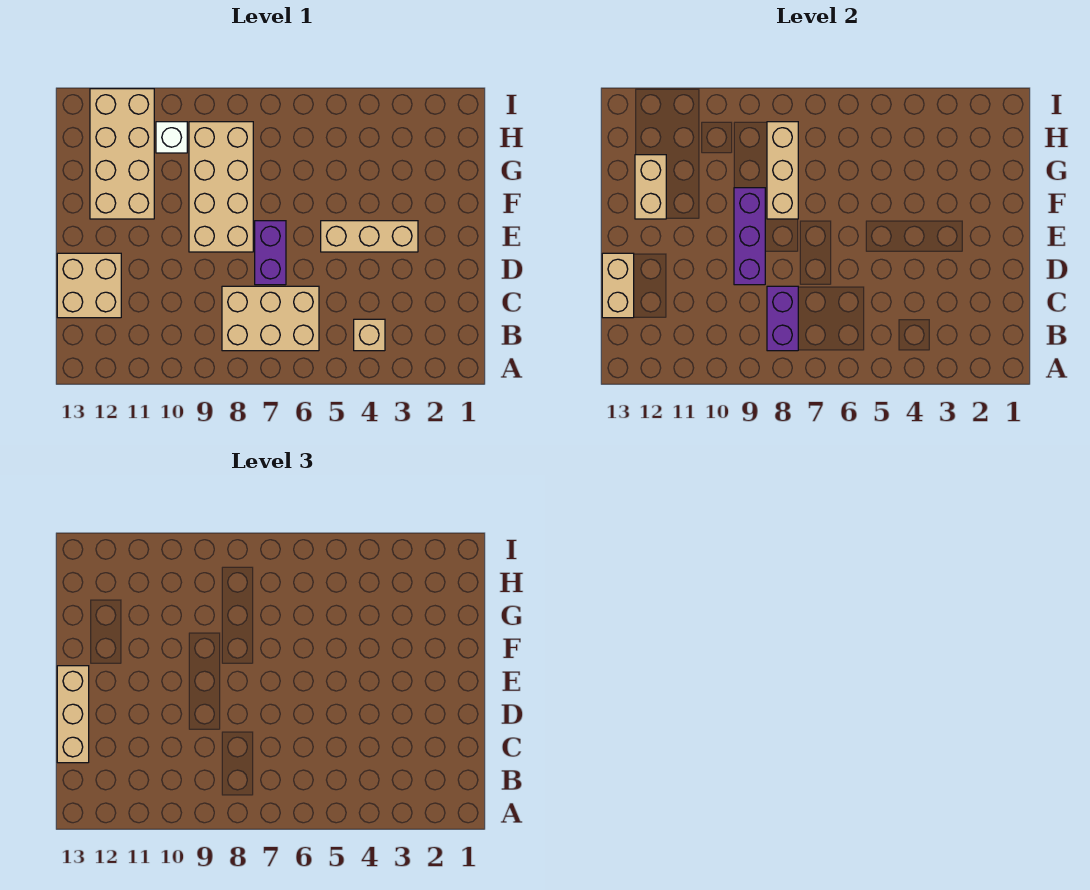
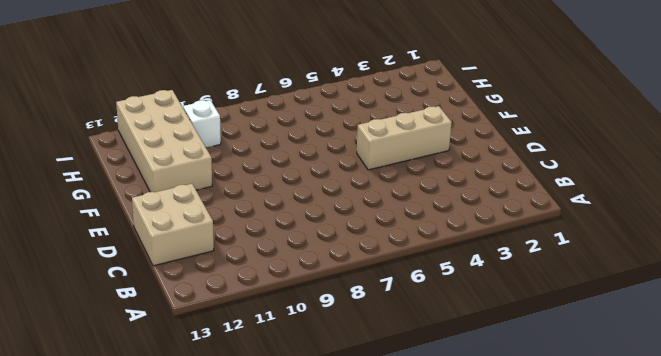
none -> tan brick B4 level 1
none -> tan brick B6:C8 level 1
none -> purple brick D7:E7 level 1

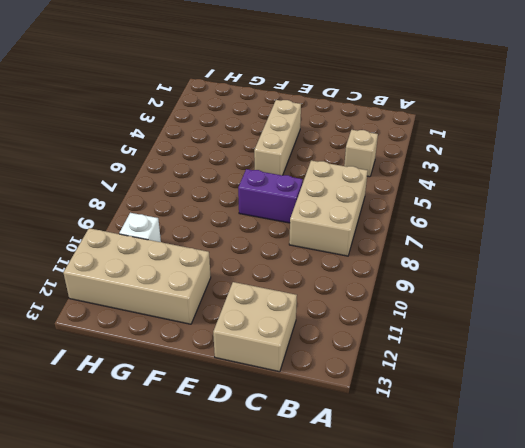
none -> tan brick E8:H9 level 1
none -> purple brick B8:C8 level 2
none -> tan brick C13:D13 level 2

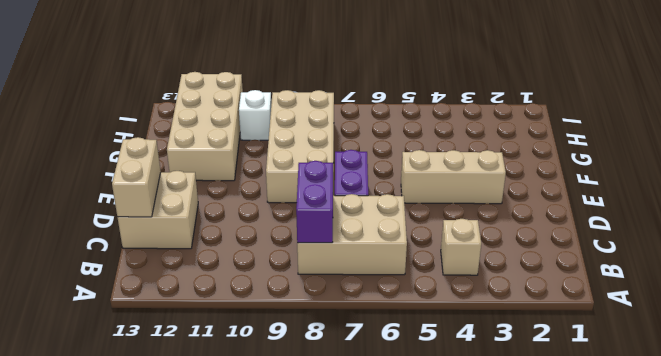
none -> purple brick D9:F9 level 2
none -> tan brick F8:H8 level 2
none -> tan brick F12:G12 level 2

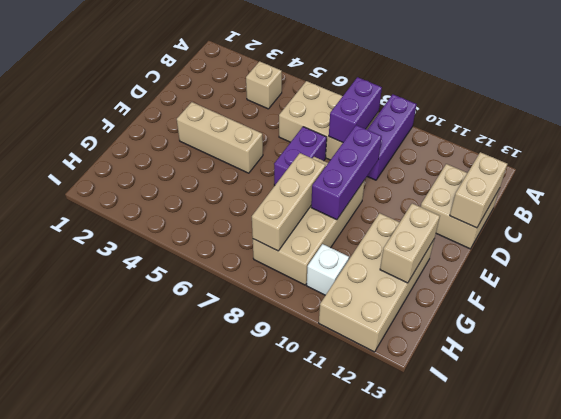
purple brick A9:C9 level 1 -> none
none -> tan brick C13:E13 level 3

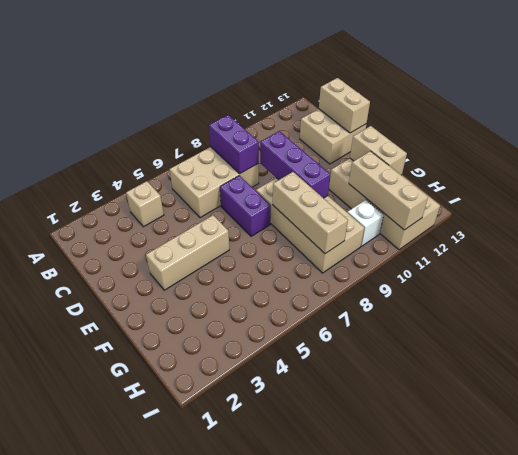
tan brick G11:I11 level 2 -> tan brick C13:E13 level 3

